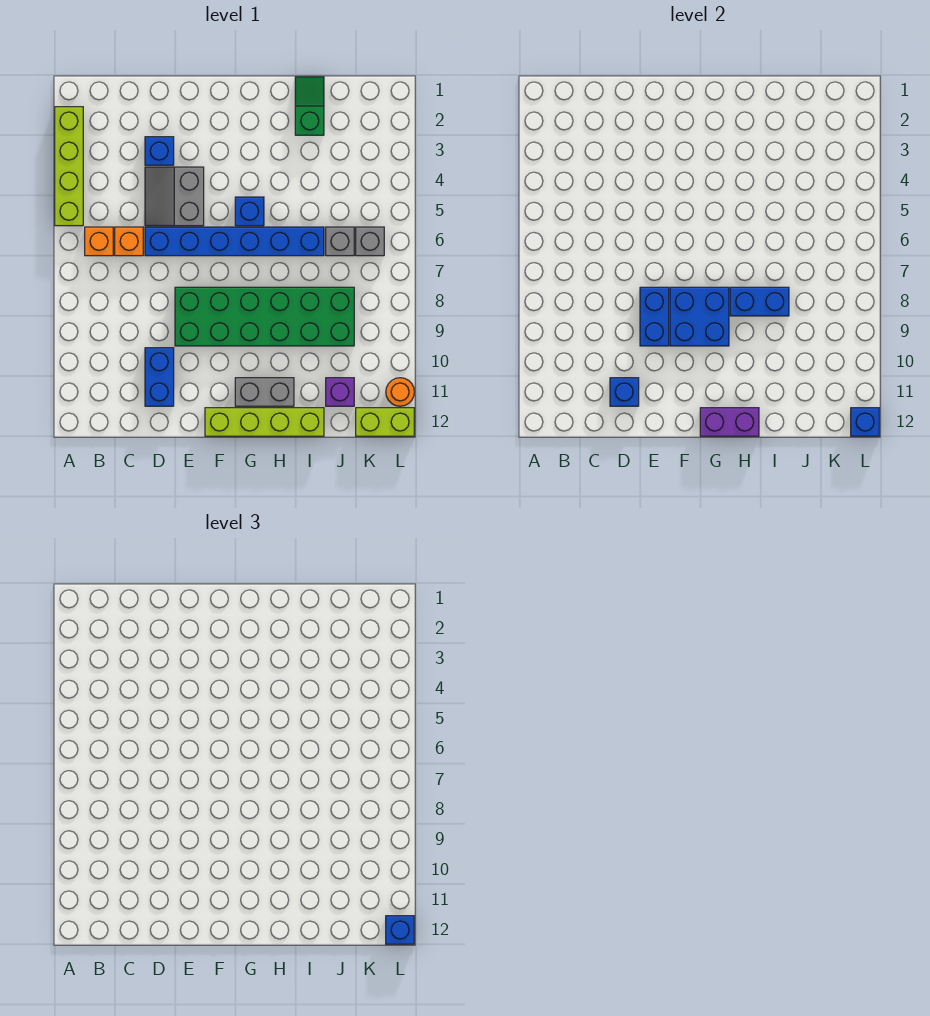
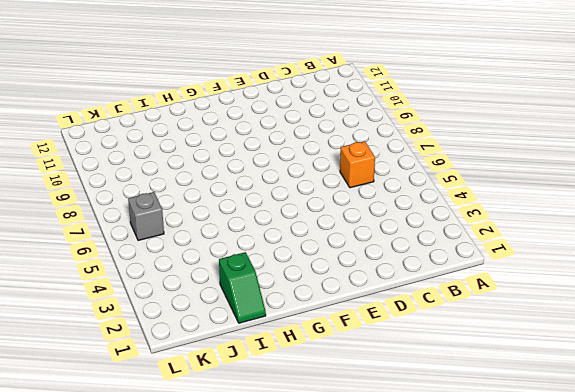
none -> lime brick A2:A5 level 1
none -> orange brick B6 level 1
none -> blue brick D3 level 1

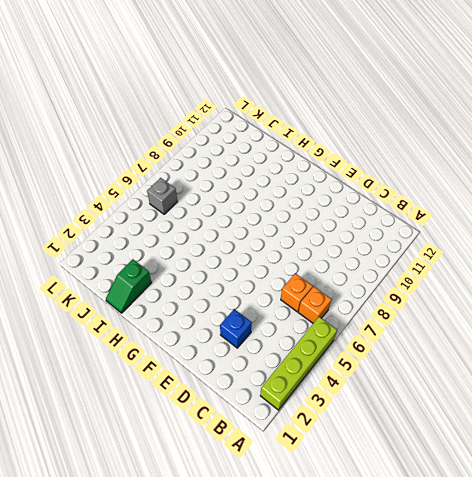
none -> grey slope D4:E5 level 1 top E
none -> blue brick D6:I6 level 1
none -> blue brick D10:D11 level 1

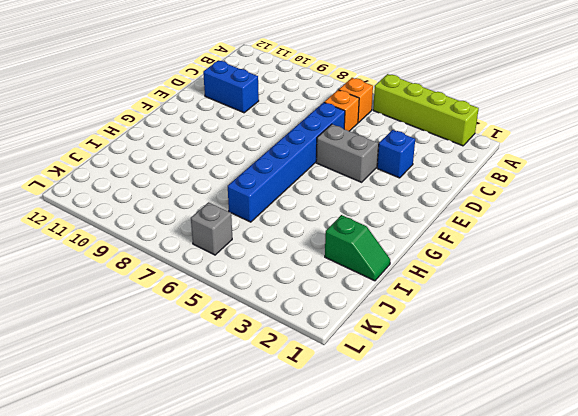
none -> green brick E8:J9 level 1
none -> lime brick F12:I12 level 1
none -> blue brick G5 level 1

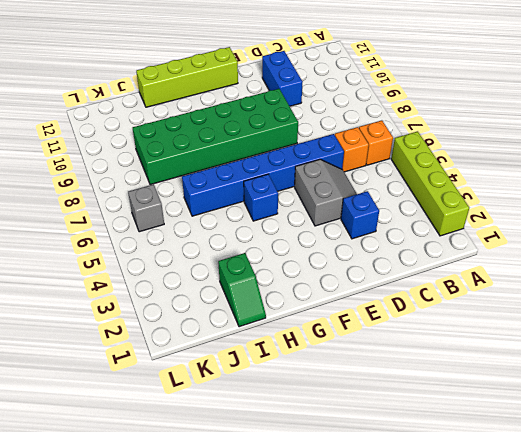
none -> grey brick G11:H11 level 1
none -> grey brick J6 level 1
none -> purple brick J11 level 1

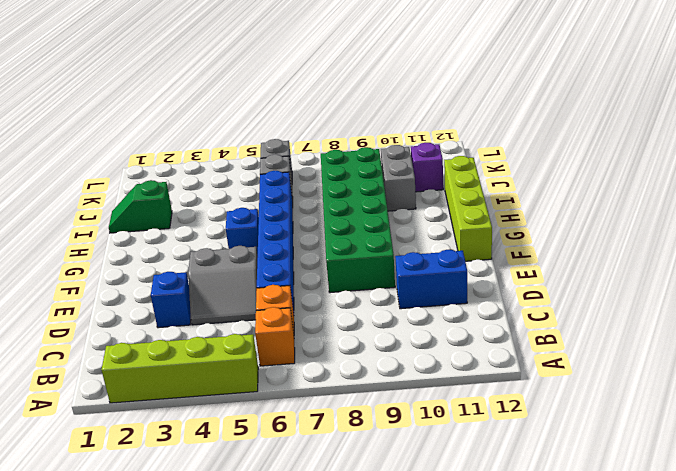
grey brick I10:J10 level 1 -> grey brick G11:H11 level 1
none -> lime brick K12:L12 level 1
none -> orange round brick L11 level 1
none -> blue brick D11 level 2

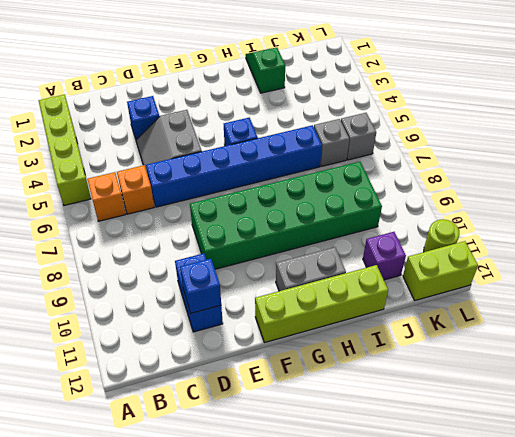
lime round brick L11 level 1 -> orange round brick L11 level 1
none -> blue brick E8:E9 level 2
none -> blue brick F8:G9 level 2
none -> purple brick G12:H12 level 2

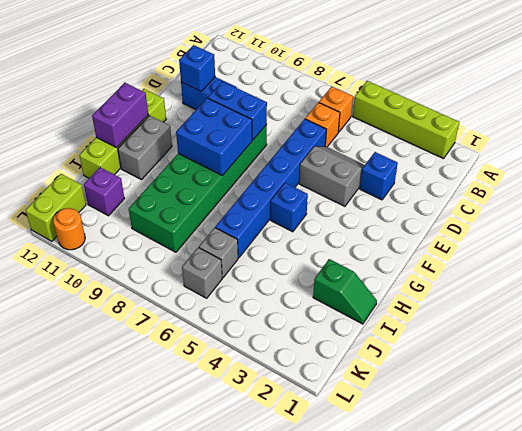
none -> blue brick H8:I8 level 2
none -> blue brick L12 level 2
none -> blue brick L12 level 3

